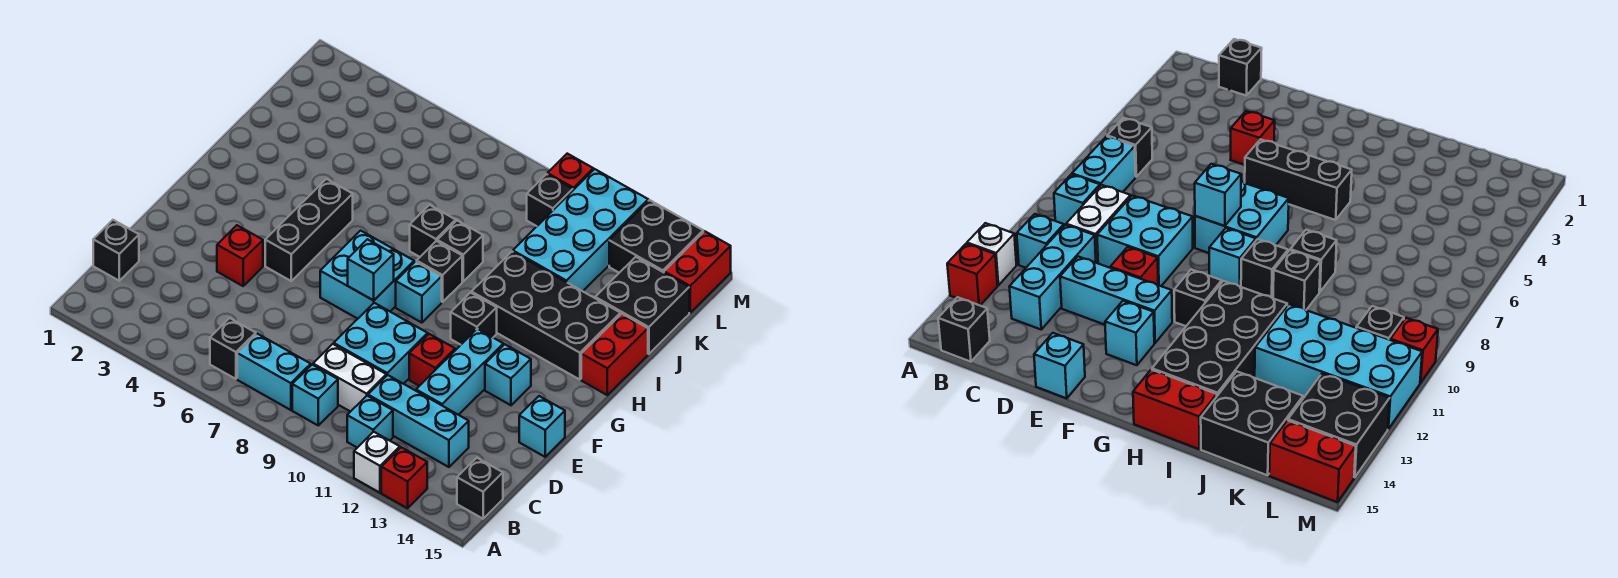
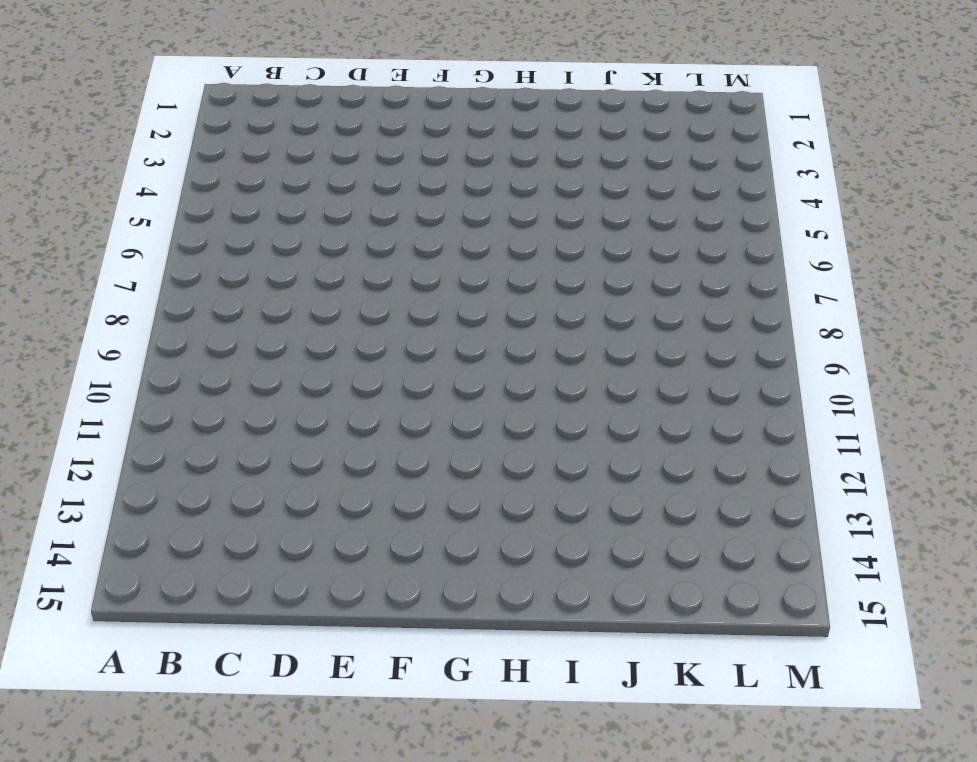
none -> white brick A12 level 1
none -> red brick A13 level 1
none -> black brick B6 level 1
none -> cyan brick B7:B8 level 1

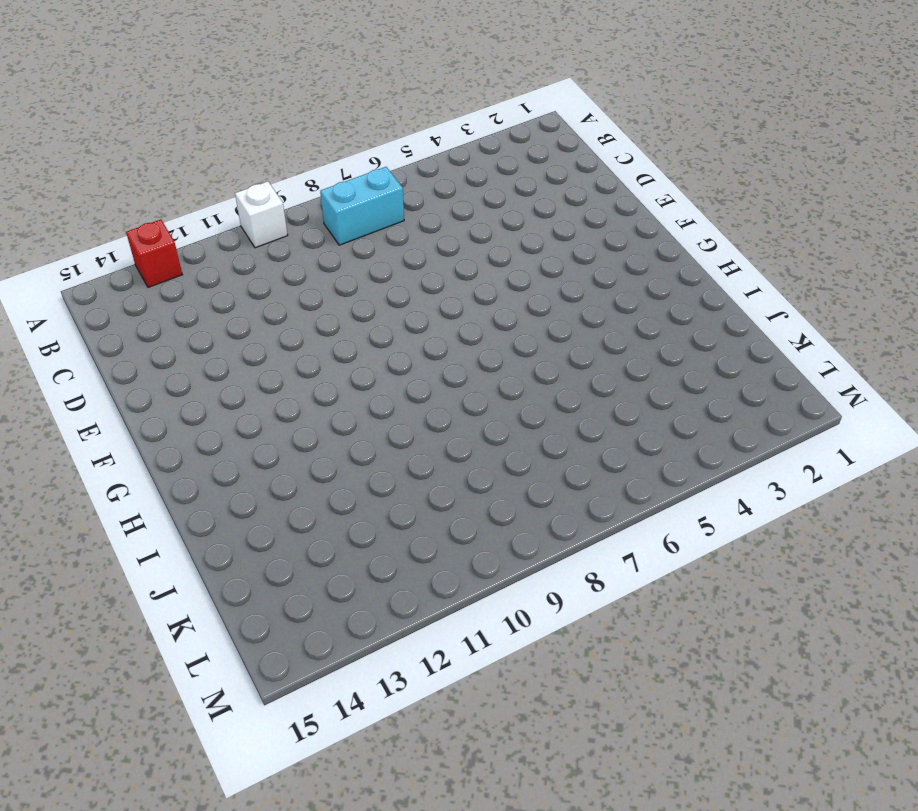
white brick A10 level 1 -> white brick A12 level 1
none -> black brick B6 level 1
none -> cyan brick B9 level 1
none -> cyan brick B11 level 1
none -> black brick B15 level 1

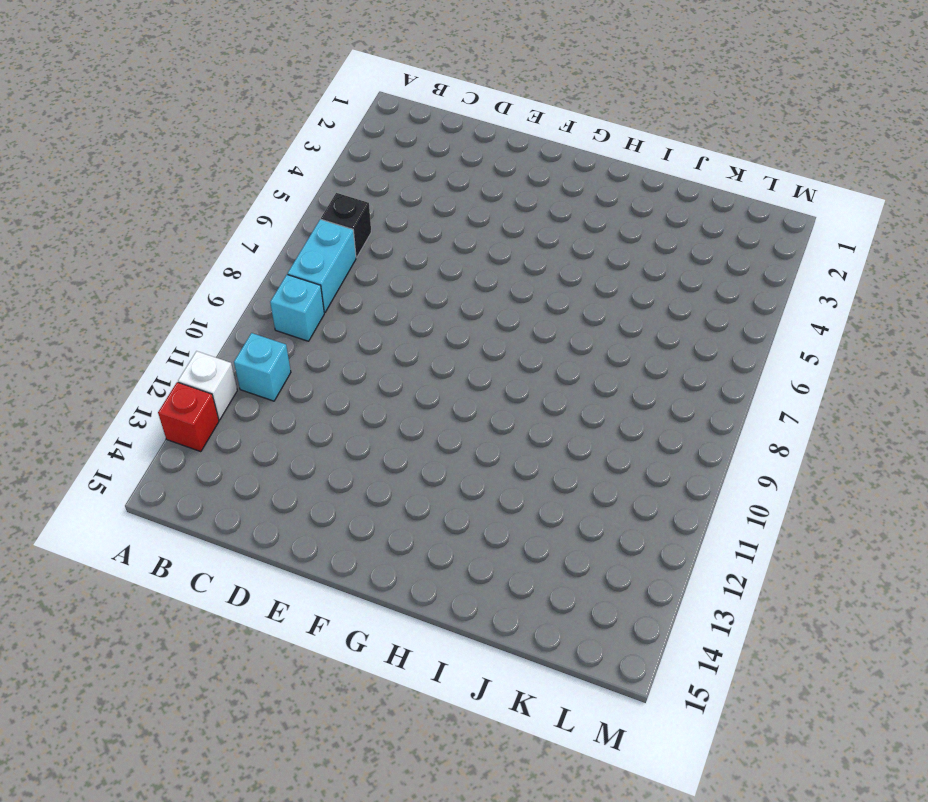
none -> black brick B15 level 1
none -> black brick C1 level 1
none -> white brick C9:C10 level 1
none -> cyan brick C11:C13 level 1

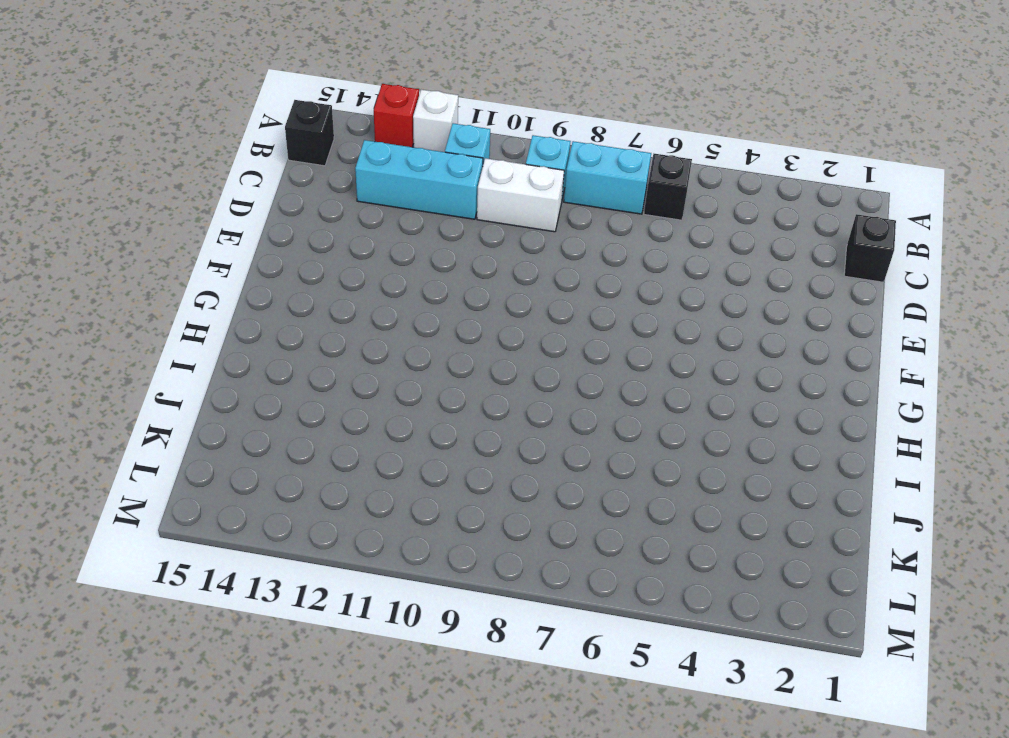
none -> cyan brick D9:E10 level 1
none -> cyan brick D12:F12 level 1
none -> red brick E4 level 1
none -> red brick E11 level 1

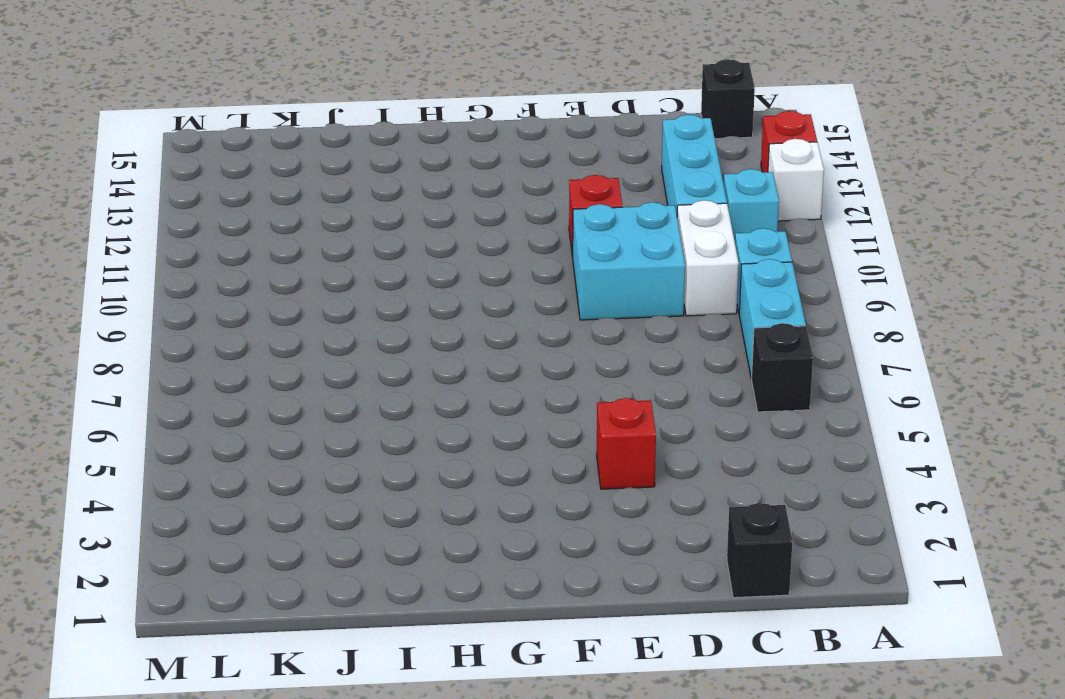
none -> cyan brick D12:F12 level 1
none -> cyan brick E15 level 1
none -> black brick F5:H5 level 1
none -> cyan brick F7:G8 level 1

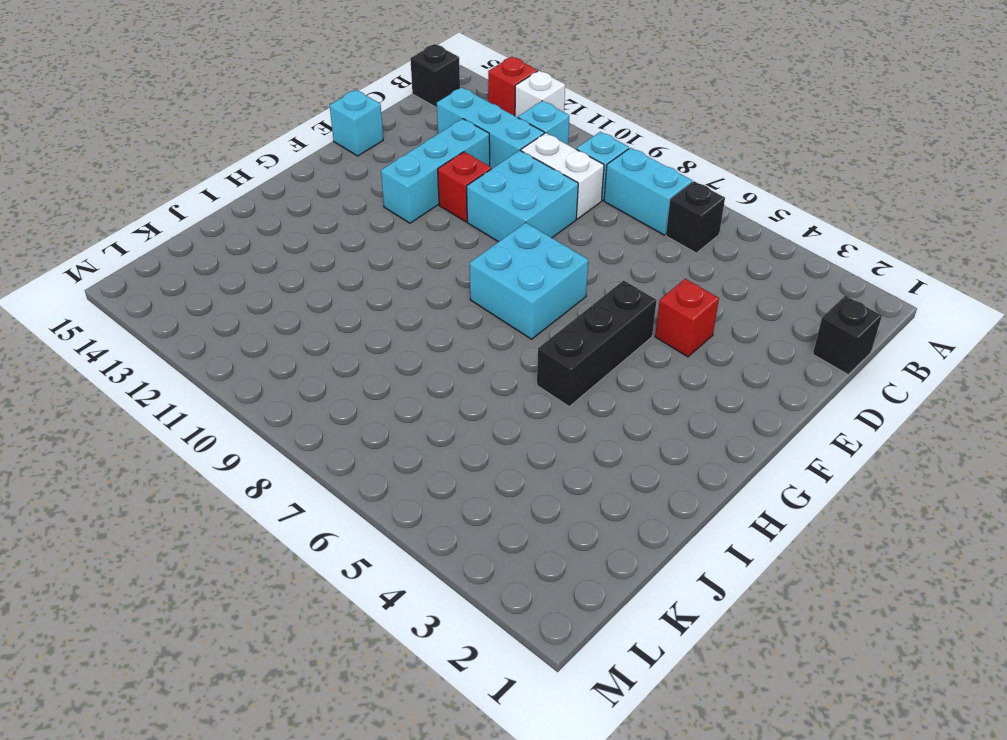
none -> cyan brick F13 level 1
none -> cyan brick G9 level 1
none -> black brick G11 level 1
none -> black brick H9 level 1

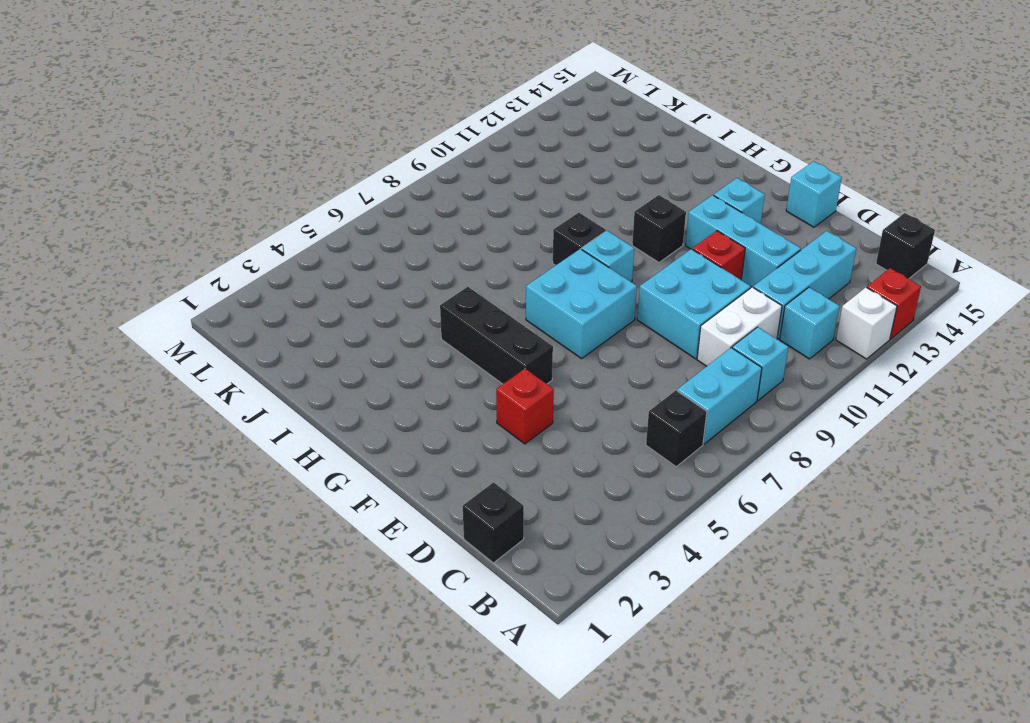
none -> black brick H11:I14 level 1
none -> red brick H15:I15 level 1
none -> black brick I8 level 1
none -> black brick I9 level 1

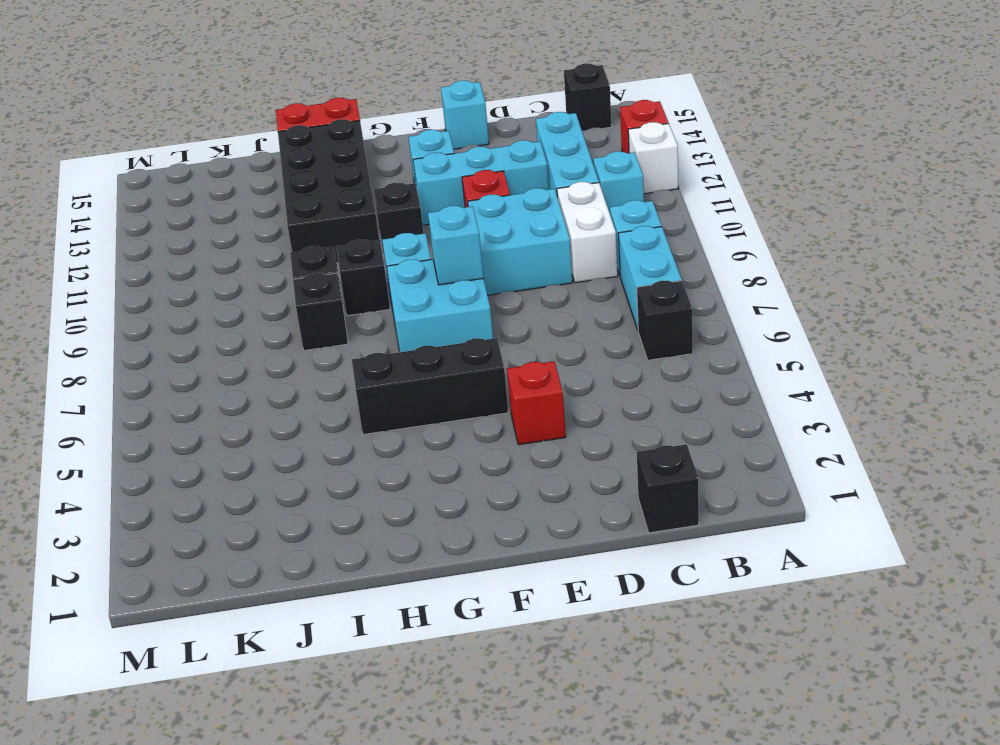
none -> cyan brick J11:M12 level 1
none -> black brick J14:K15 level 1
none -> black brick L10 level 1
none -> black brick L13:M14 level 1

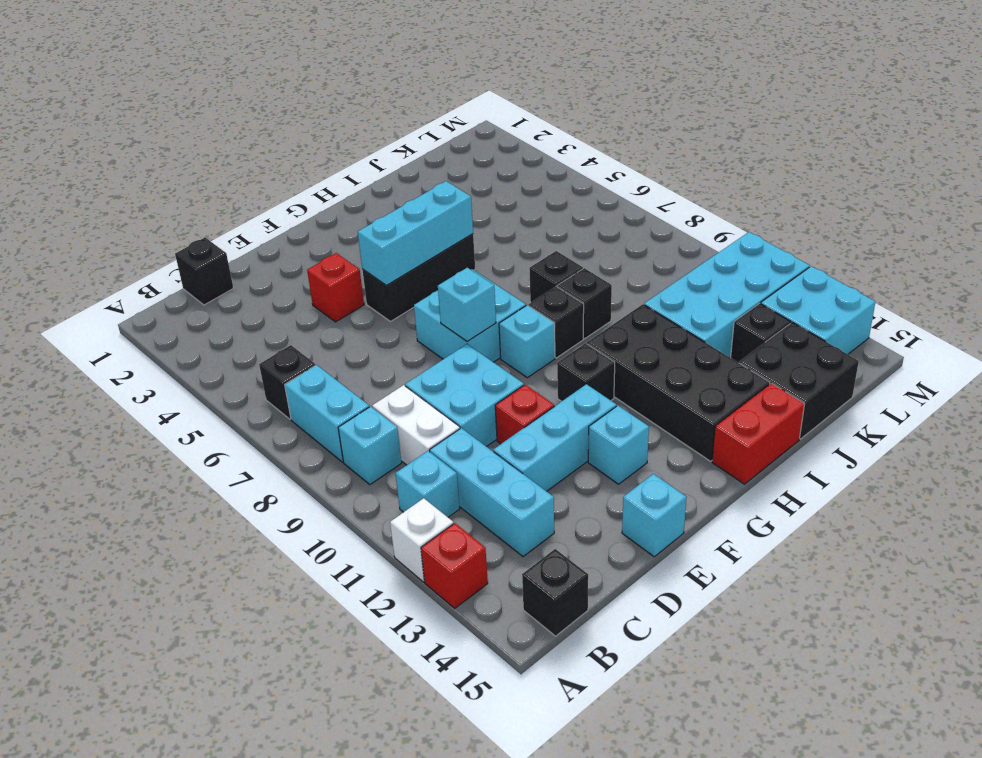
cyan brick F5:H5 level 2 -> none
black brick K13 level 1 -> black brick L10 level 1
cyan brick L13:M14 level 1 -> black brick L13:M14 level 1
none -> red brick L15:M15 level 1
none -> red brick M10 level 1

